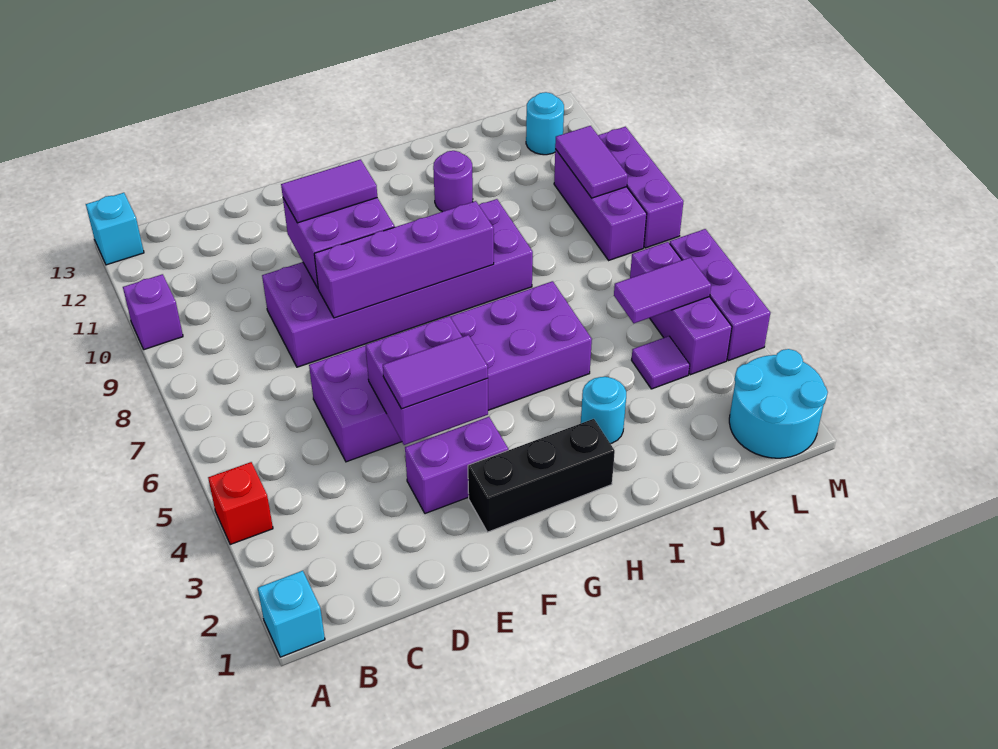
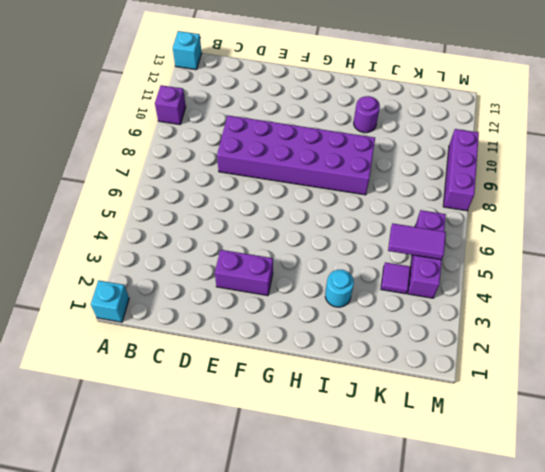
none -> red brick A4 level 1
none -> purple brick D5:I6 level 1
none -> black brick F2:H2 level 1

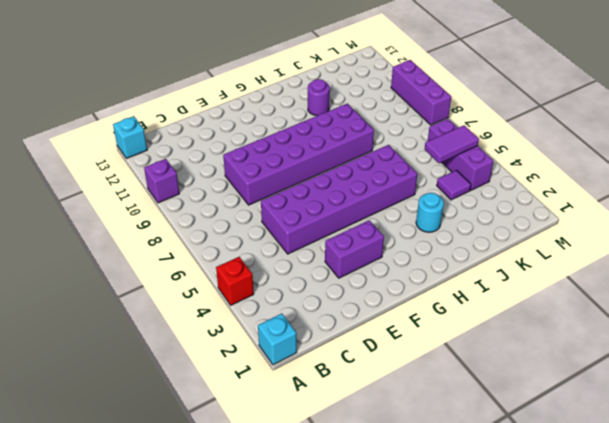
none -> black brick F2:H2 level 1
none -> cyan round brick L1:M2 level 1
none -> purple brick L8:L10 level 1

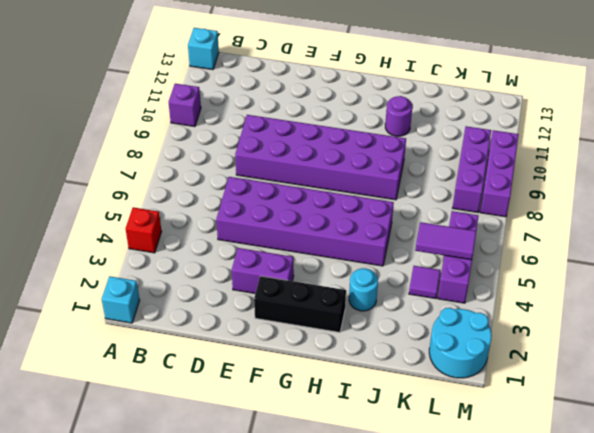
none -> cyan round brick L12 level 1
none -> purple brick M4:M6 level 1
none -> purple brick E4:F5 level 2

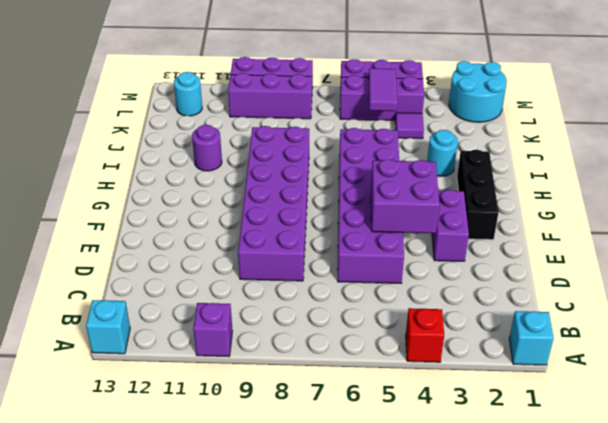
none -> purple brick E8:H8 level 2
none -> purple brick E9:F10 level 2
none -> purple tile L9:L10 level 2

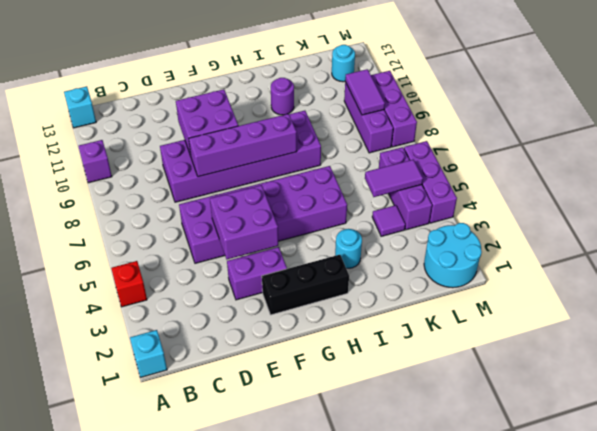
none -> purple tile E4:F4 level 3
none -> purple tile E10:F10 level 3

